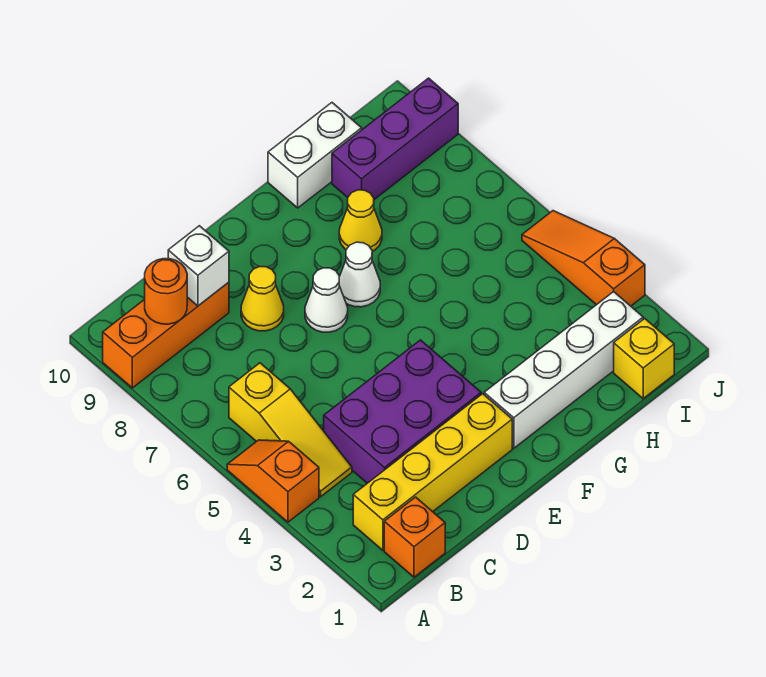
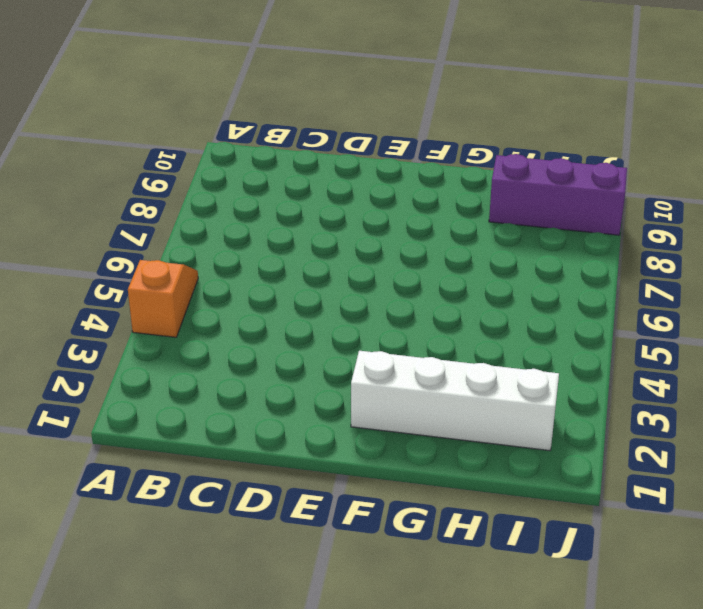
none -> orange brick A9:C9 level 1
none -> orange brick B1 level 1
none -> yellow brick B2:E2 level 1

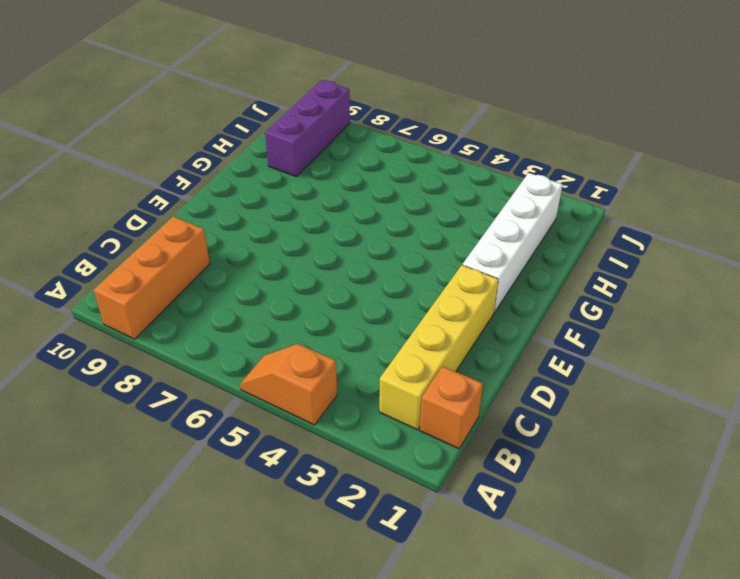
none -> yellow slope B4:B6 level 1 top 6
none -> purple brick C3:E4 level 1
none -> yellow cone D8 level 1

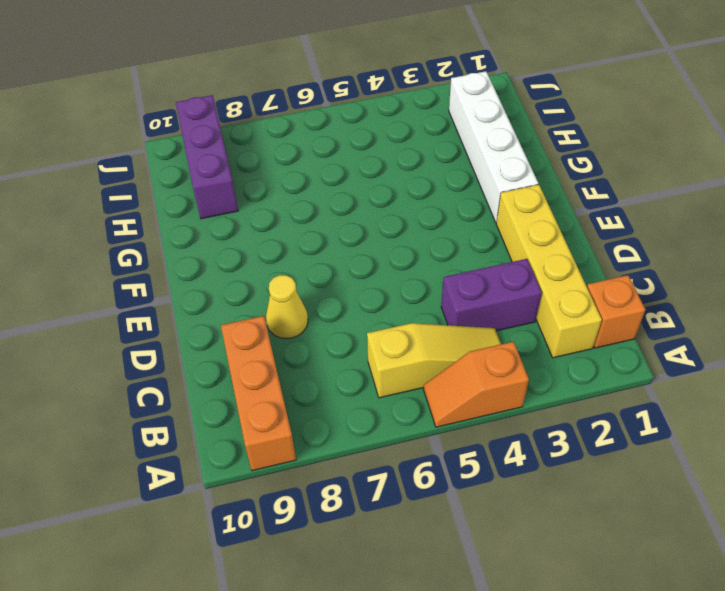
purple brick C3:C4 level 1 -> purple brick C3:E4 level 1
none -> white cone E7 level 1
none -> white cone F7 level 1
none -> yellow cone G8 level 1

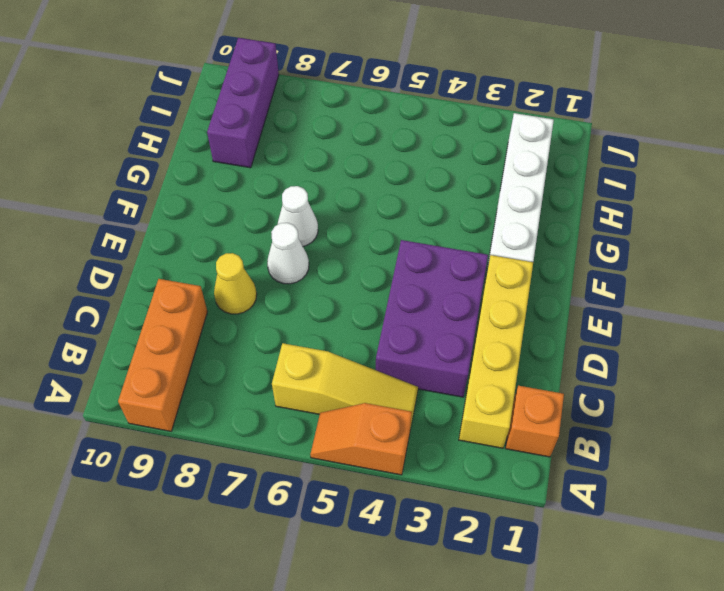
none -> yellow cone G8 level 1
none -> white brick G10:H10 level 1
none -> yellow brick I1 level 1

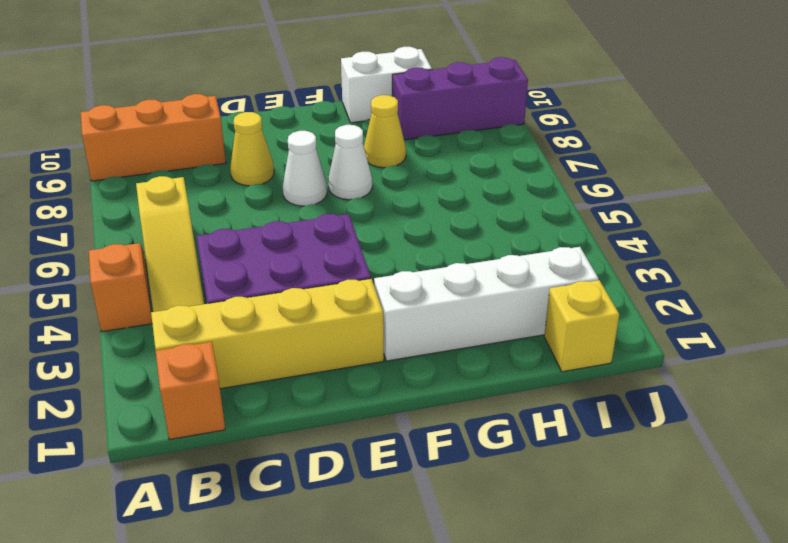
none -> orange slope J3:J5 level 1 top 3
none -> orange round brick B9 level 2
none -> white brick C9 level 2

